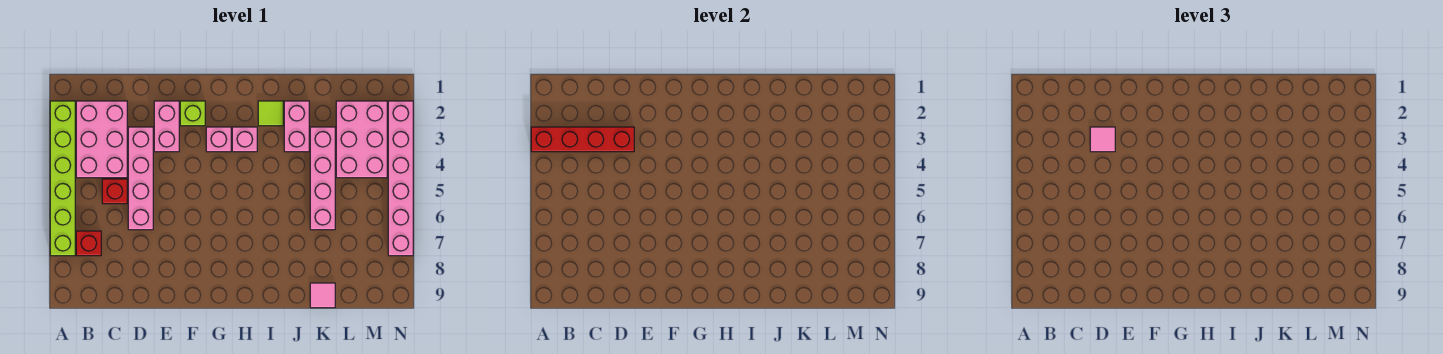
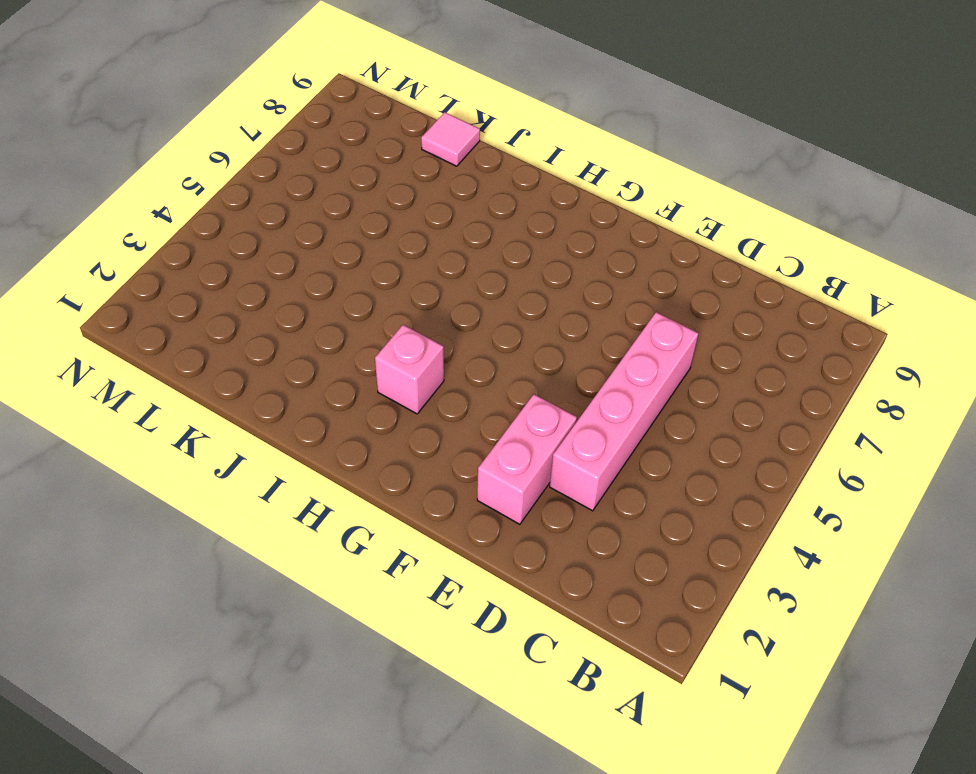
none -> lime brick A2:A7 level 1
none -> pink brick B2:C4 level 1
none -> red brick B7 level 1

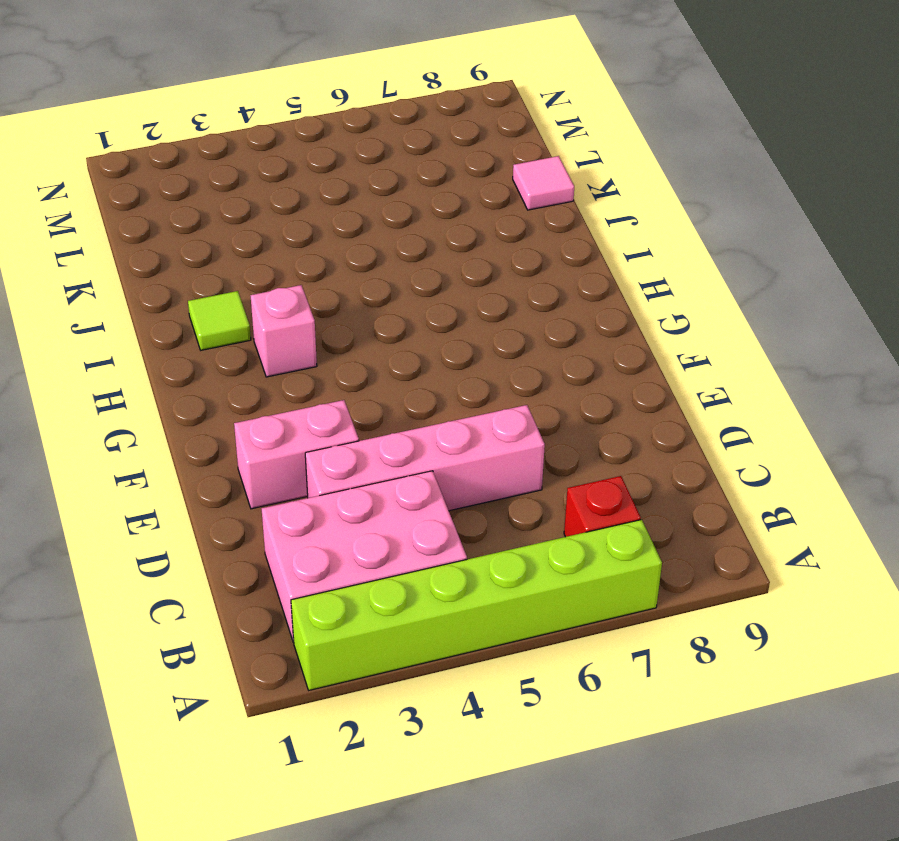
none -> red brick C5 level 1
none -> lime brick F2 level 1
none -> pink brick G3 level 1

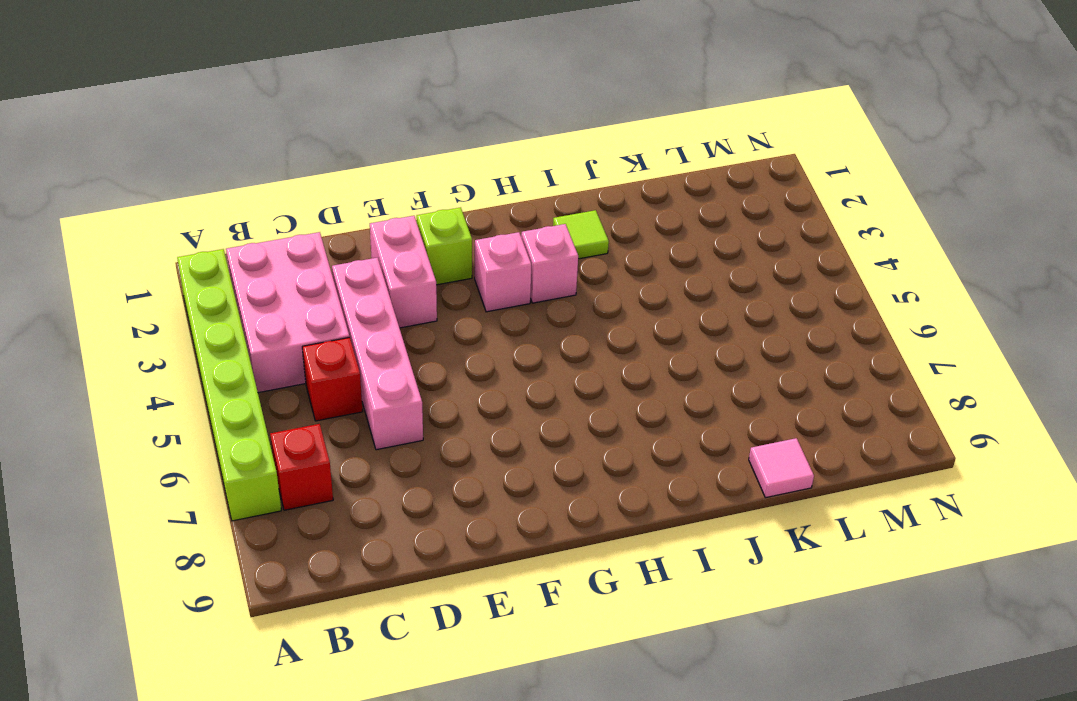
none -> pink brick J2:J3 level 1
none -> pink brick K3:K6 level 1
none -> pink brick L2:M4 level 1

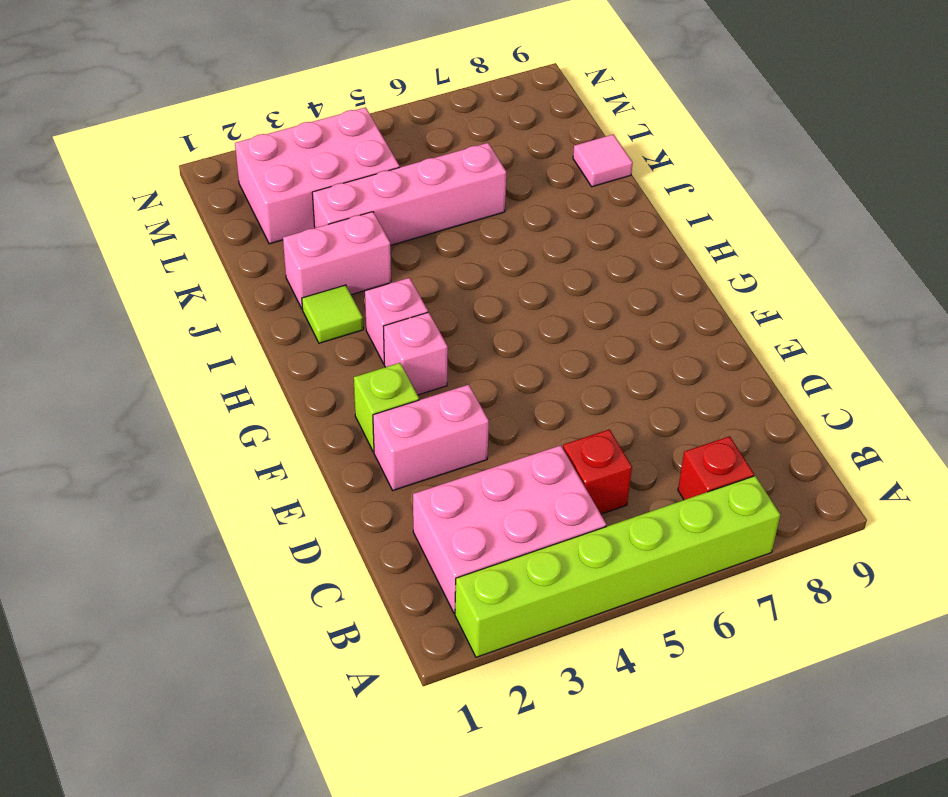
none -> pink brick D3:D6 level 1
none -> pink brick N2:N7 level 1
none -> red brick A3:D3 level 2

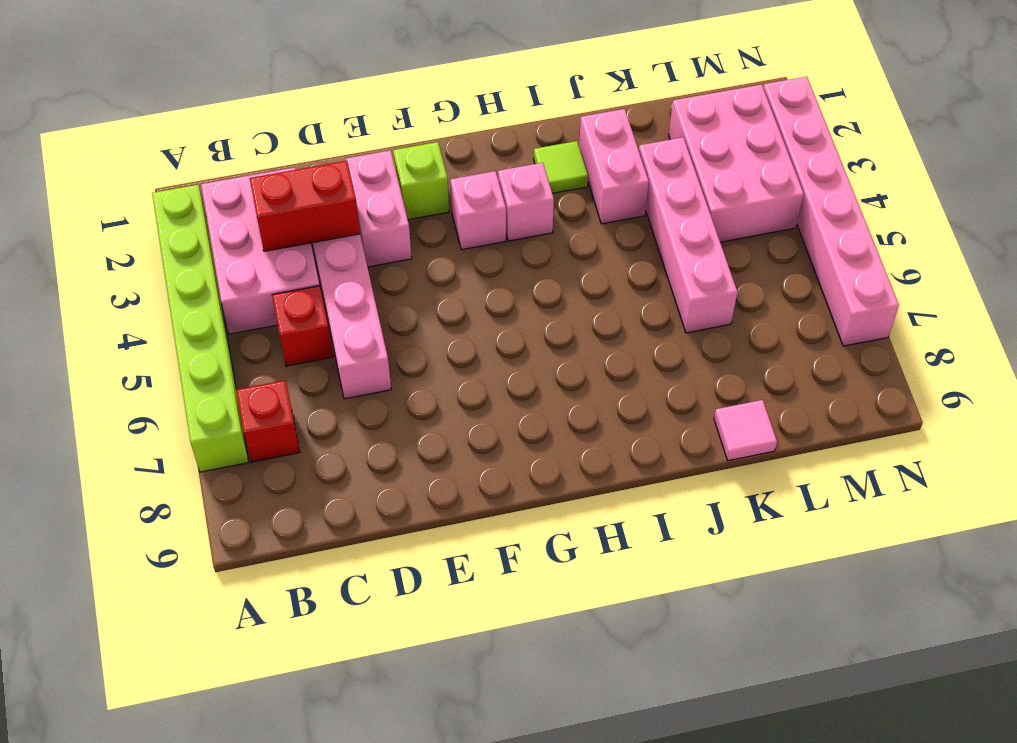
red brick C3:D3 level 2 -> red brick A3:D3 level 2
none -> pink tile D3 level 3

